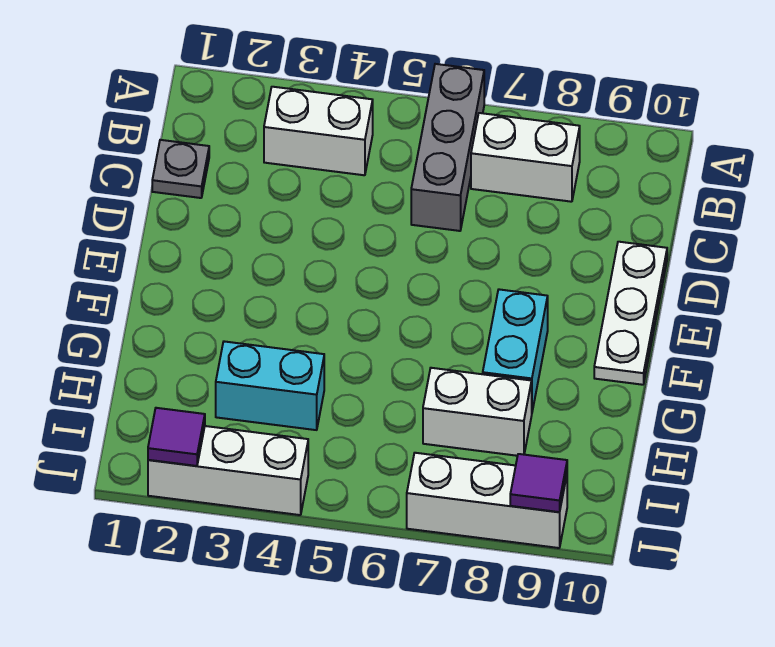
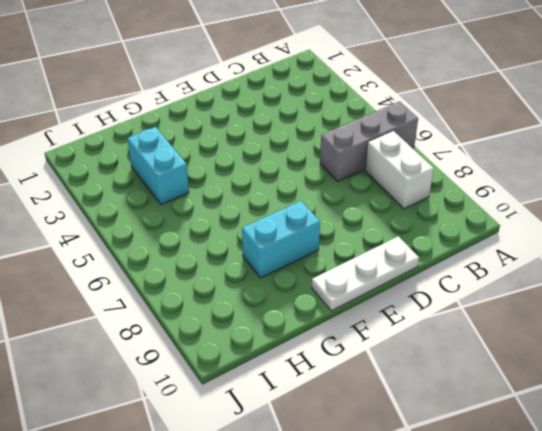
none -> white brick B3:B4 level 1
none -> grey plate C1 level 1
none -> white brick H7:H8 level 1

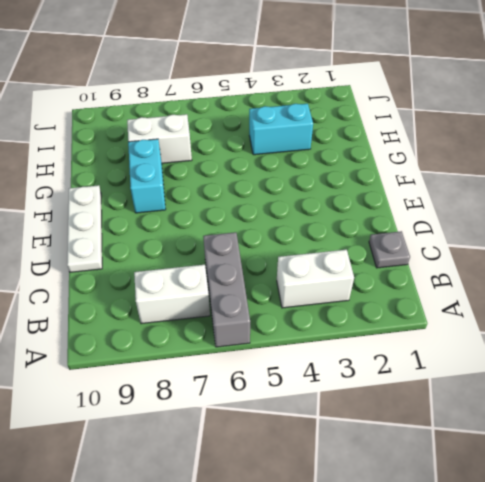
none -> white brick J2:J4 level 1
none -> white brick J7:J9 level 1
none -> purple tile J2 level 2

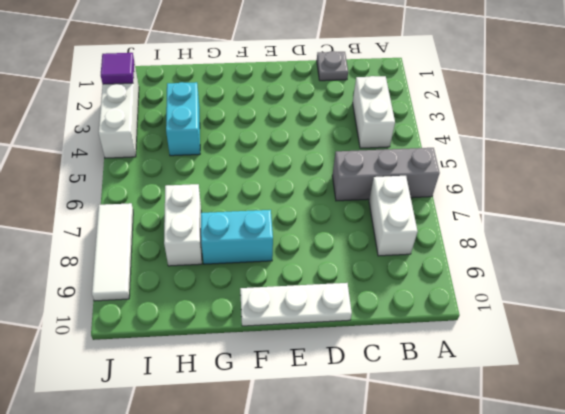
white tile J7:J9 level 1 -> white brick J7:J9 level 1
none -> purple tile J9 level 2

